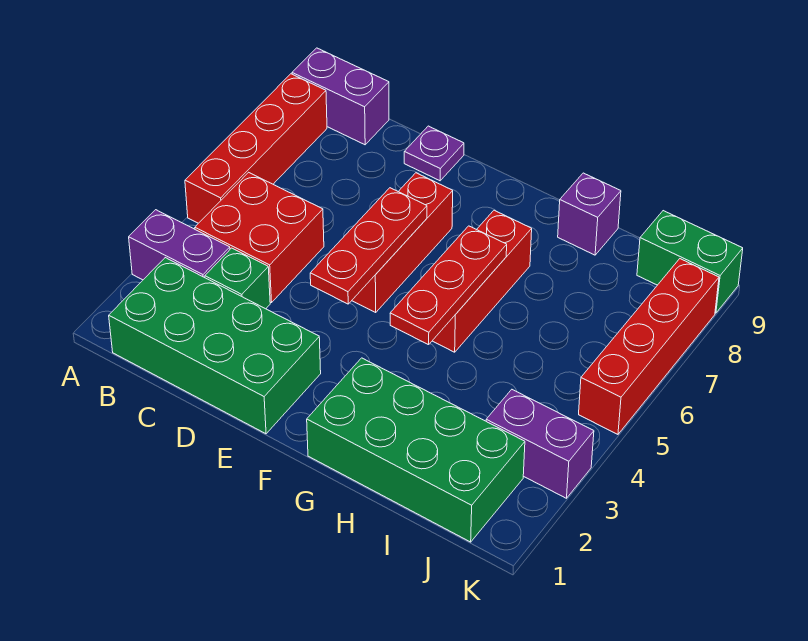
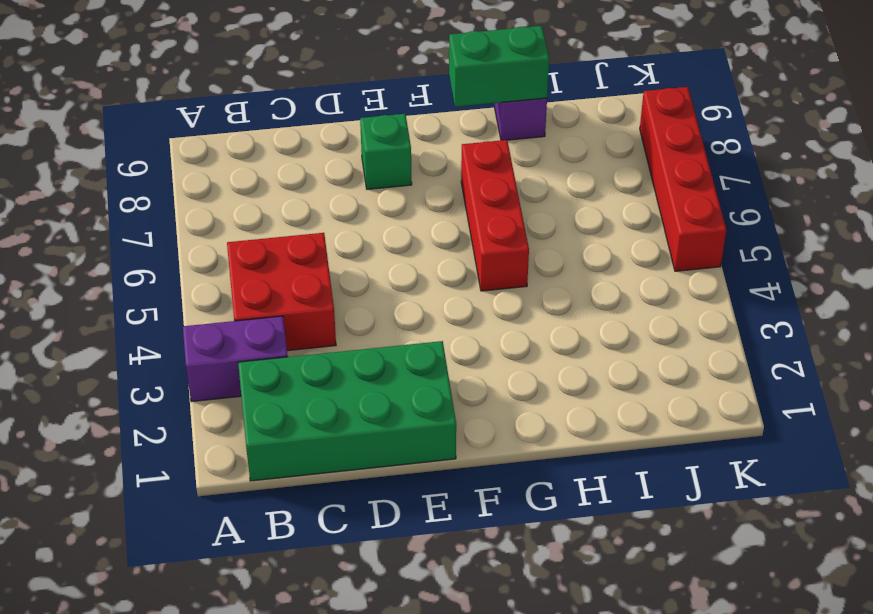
green brick E8 level 1 -> green brick C3 level 1
green brick G9:H9 level 2 -> green brick J9:K9 level 1
none -> red brick A5:A8 level 1
none -> purple brick A9:B9 level 1
none -> purple plate D9 level 1

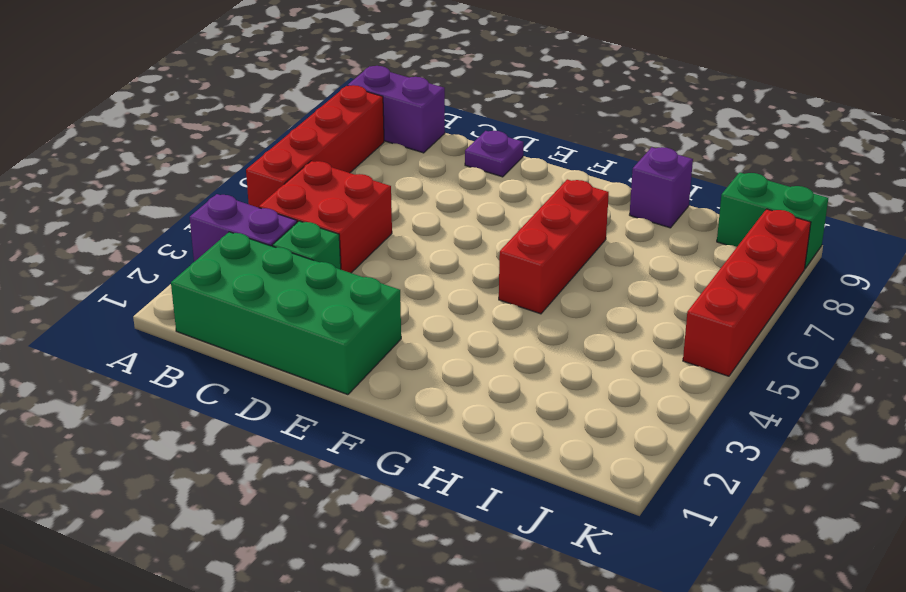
none -> red brick E5:E7 level 1
none -> green brick G1:J2 level 1
none -> purple brick J3:K3 level 1

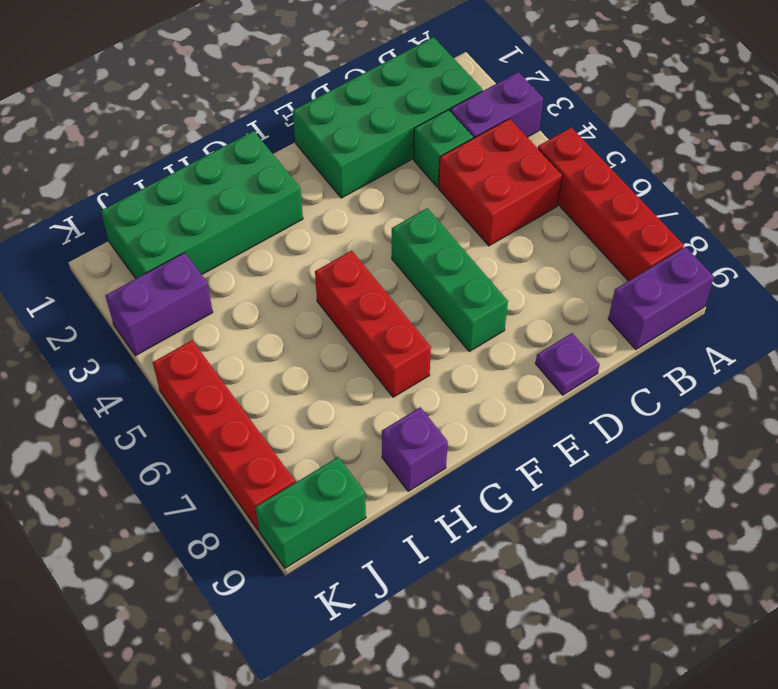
green brick E5:E7 level 1 -> red brick E5:E7 level 1
none -> red plate E4:E6 level 2
none -> red plate G4:G6 level 2

